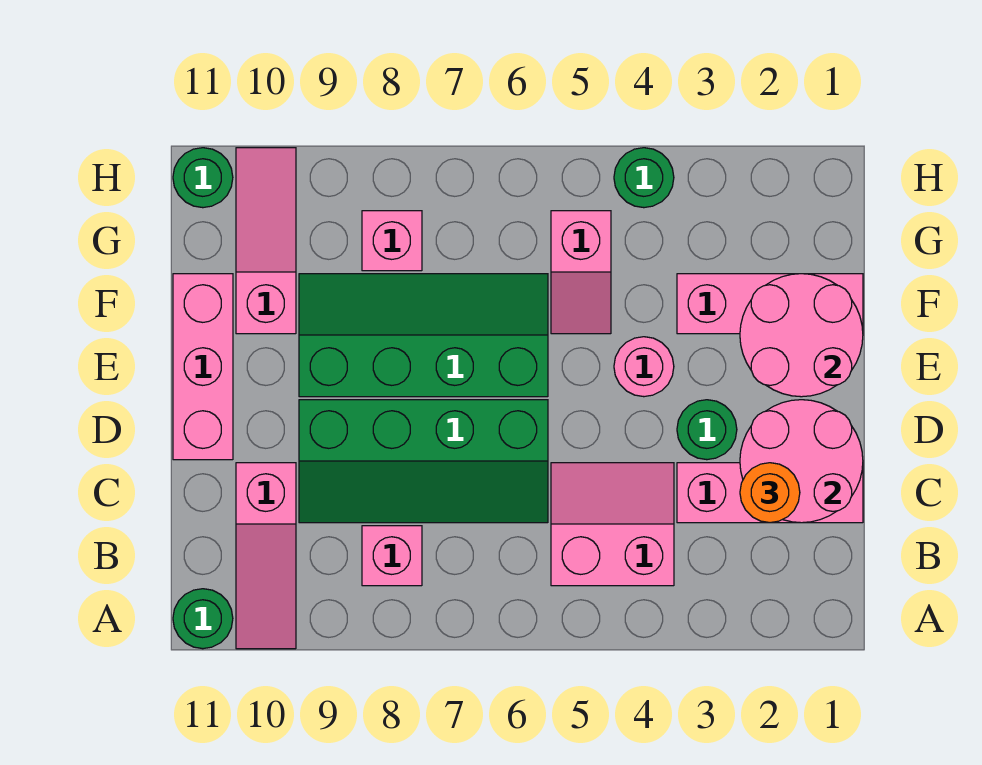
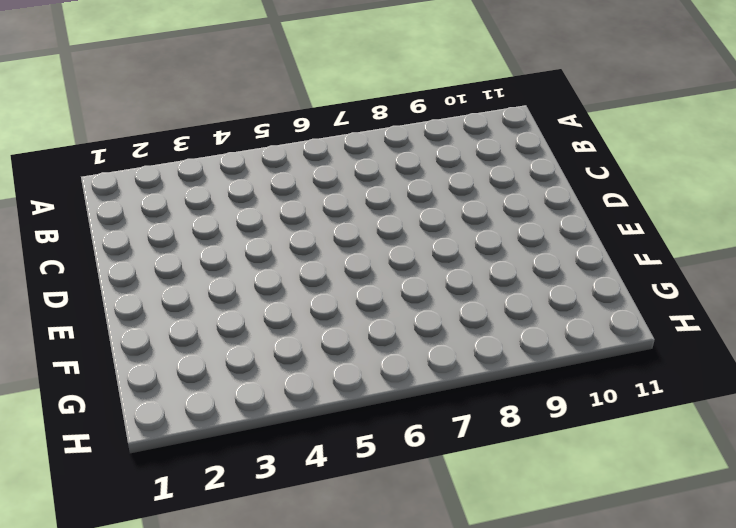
none -> pink slope A10:C10 level 1 top C
none -> green round brick A11 level 1
none -> pink slope B4:C5 level 1 top B

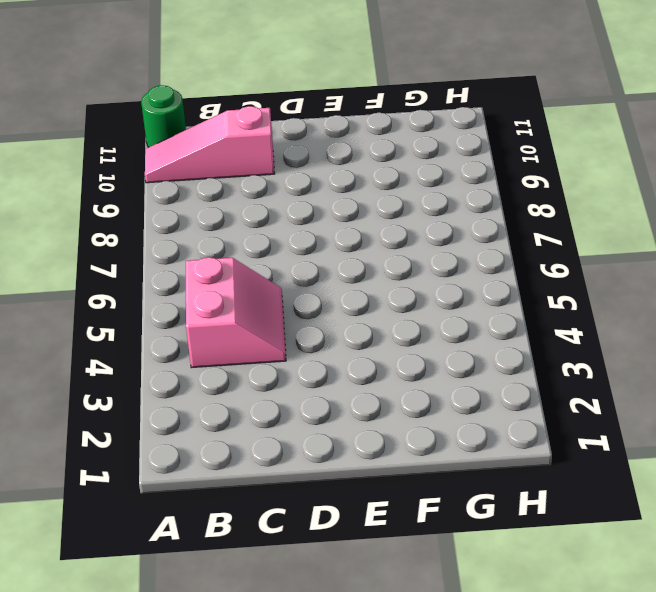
none -> pink brick B8 level 1
none -> pink brick C1:C3 level 1
none -> green slope C6:D9 level 1 top D

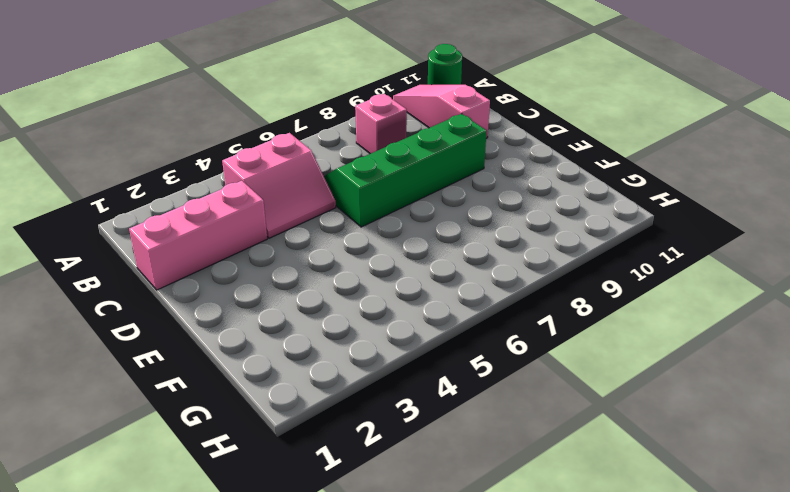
none -> green round brick D3 level 1
none -> pink brick D11:F11 level 1
none -> pink round brick E4 level 1

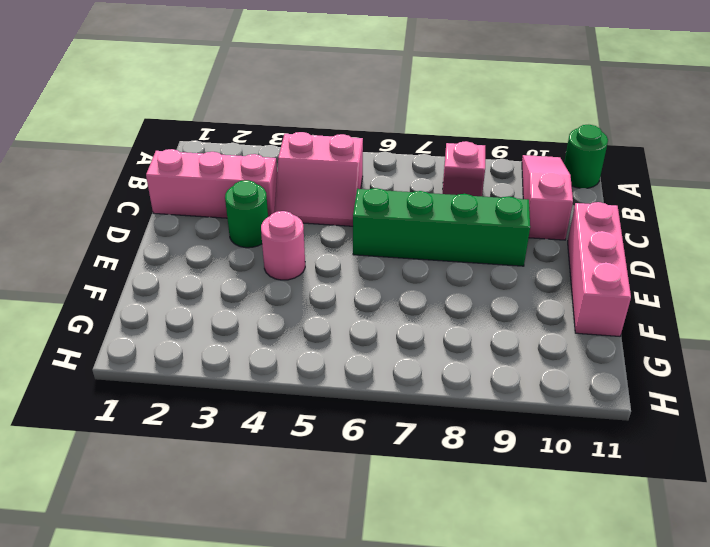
none -> green slope E6:F9 level 1 top E
none -> pink brick F1:F3 level 1
none -> pink slope F5:G5 level 1 top G

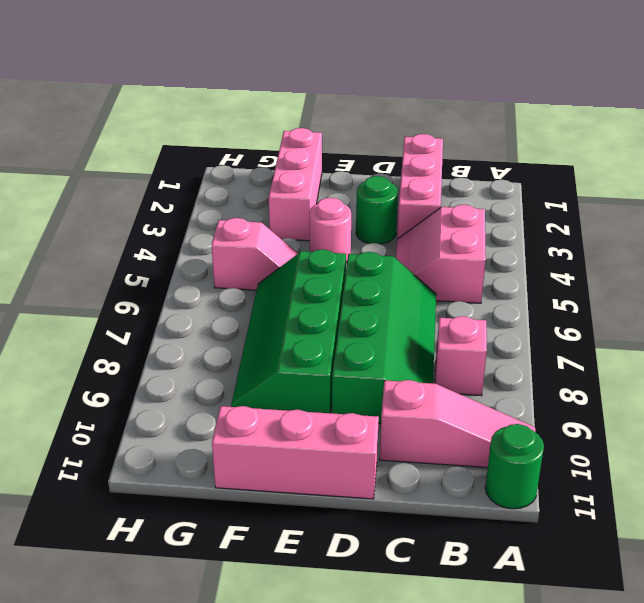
none -> pink slope F10:H10 level 1 top F
none -> pink brick G8 level 1
none -> green round brick H4 level 1

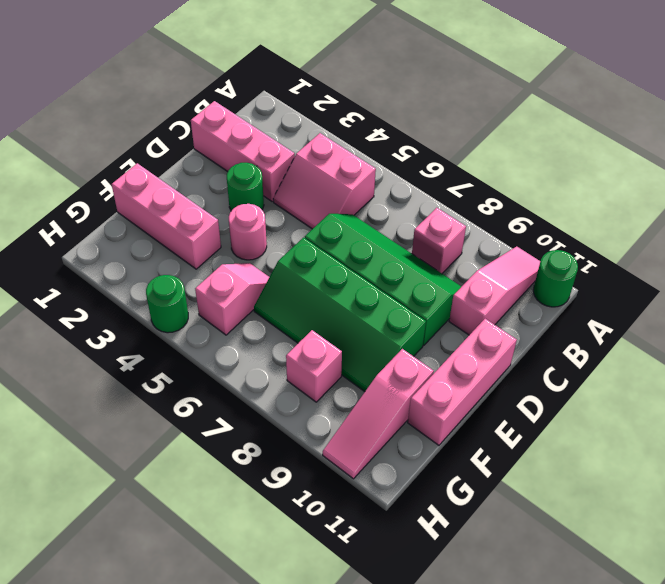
none -> green round brick H11 level 1
none -> pink round brick C1:D2 level 2
none -> pink round brick E1:F2 level 2

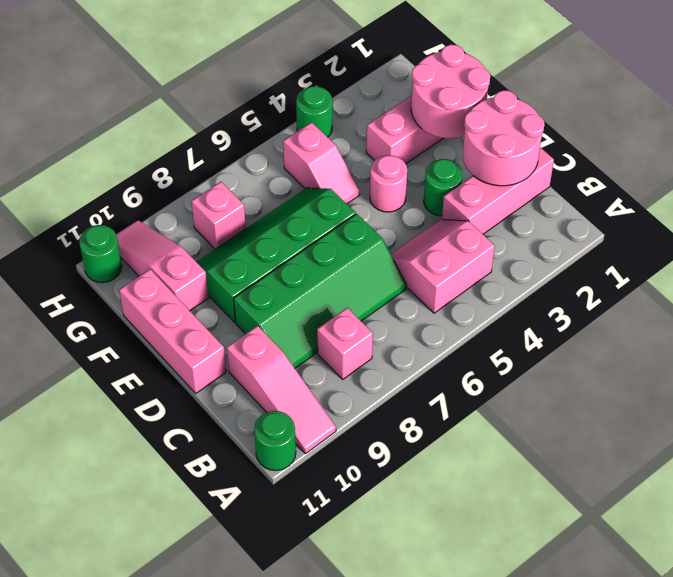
none -> orange round brick C2 level 3

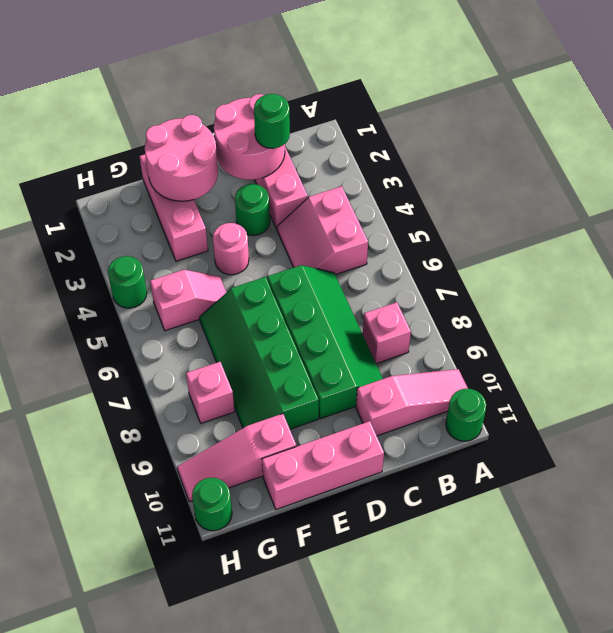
green round brick C2 level 3 -> orange round brick C2 level 3

